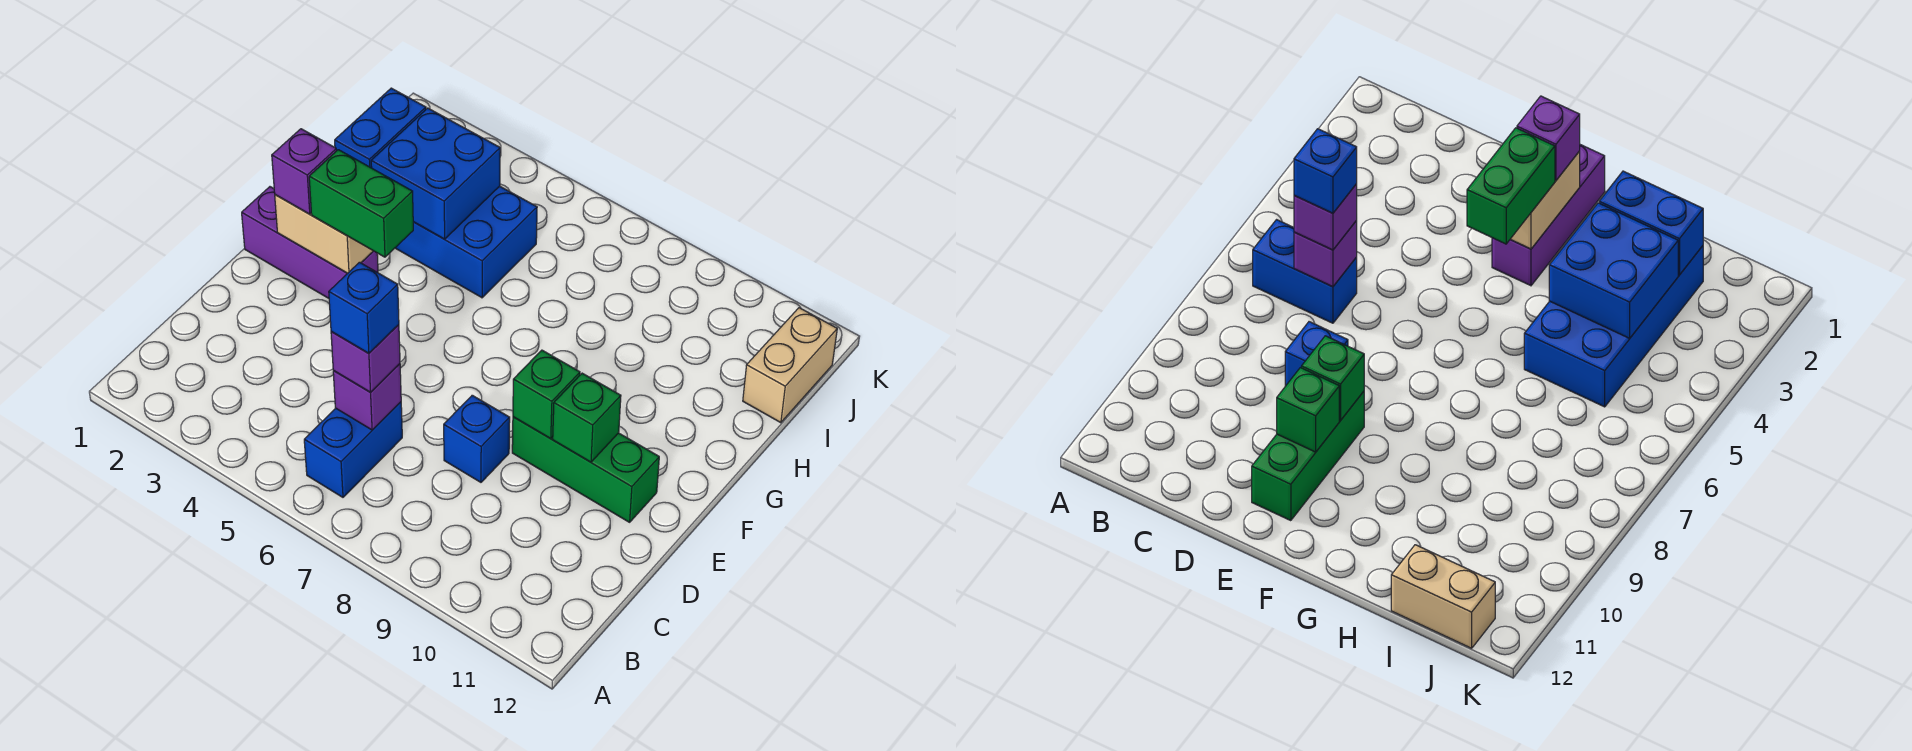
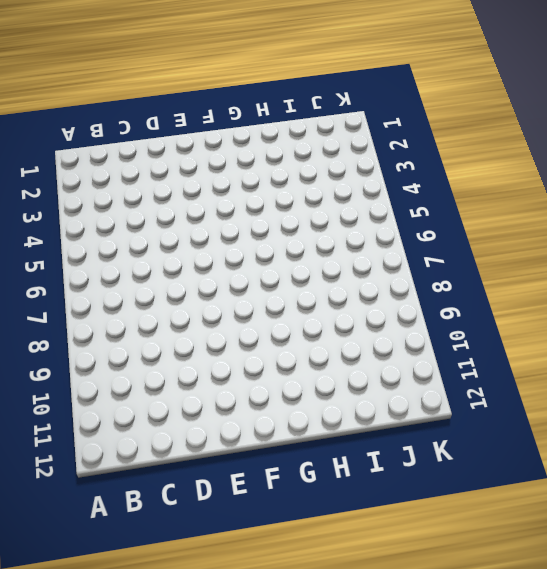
none -> blue brick B6:C6 level 1
none -> blue brick D8 level 1
none -> green brick E9:E11 level 1

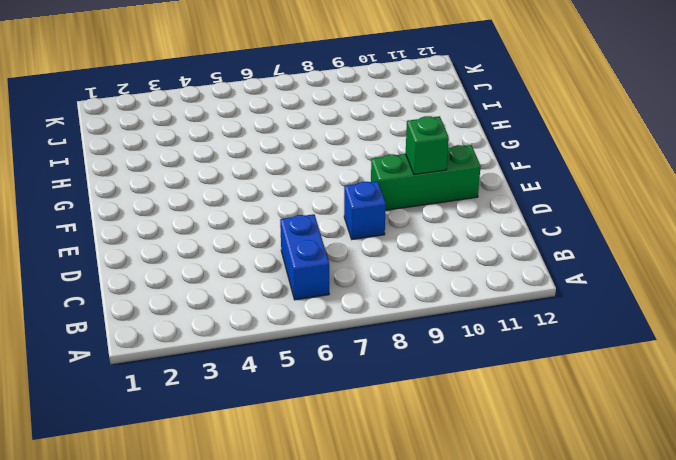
none -> purple brick F1:F3 level 1
none -> blue brick H2:I5 level 1
none -> tan brick I12:J12 level 1

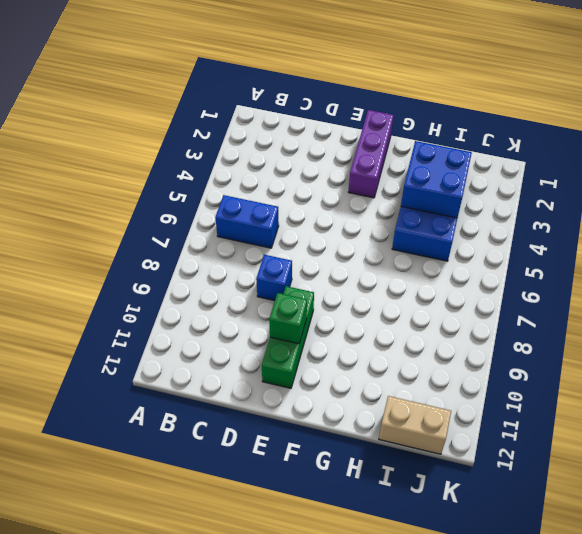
none -> purple brick C6 level 2
none -> green brick E9 level 2
none -> tan brick F2:F3 level 2

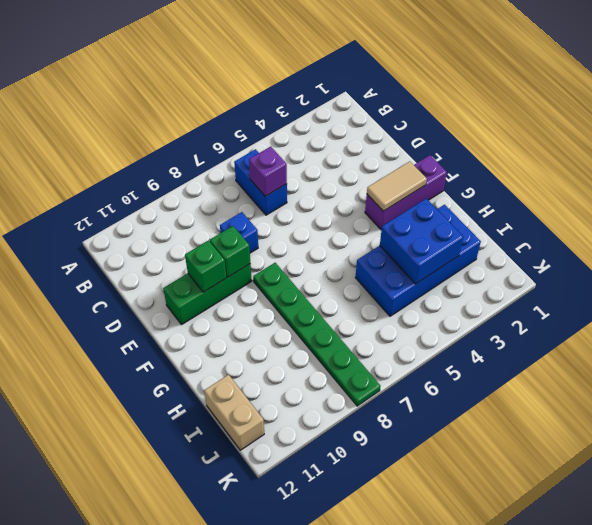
tan tile F2:F3 level 2 -> tan brick F2:F3 level 2
green plate F8:K8 level 1 -> none
none -> blue brick H2:I2 level 2
none -> purple brick C6 level 3
none -> purple brick F2 level 3

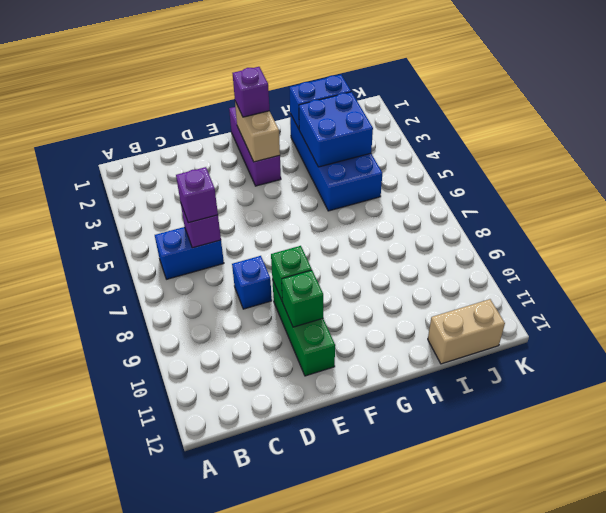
none -> green brick F3:F4 level 3
none -> blue brick C6 level 4

